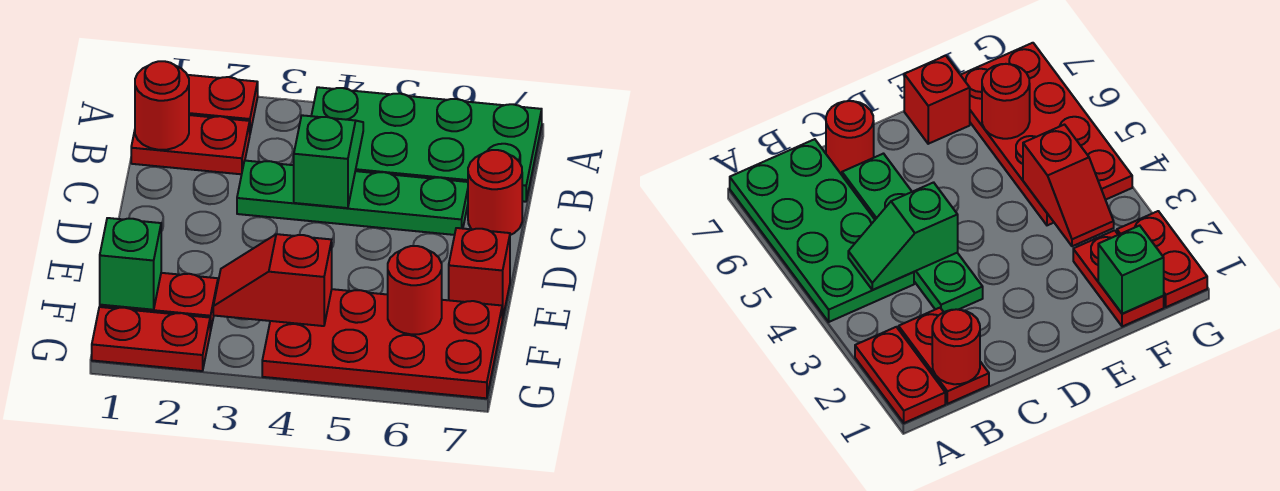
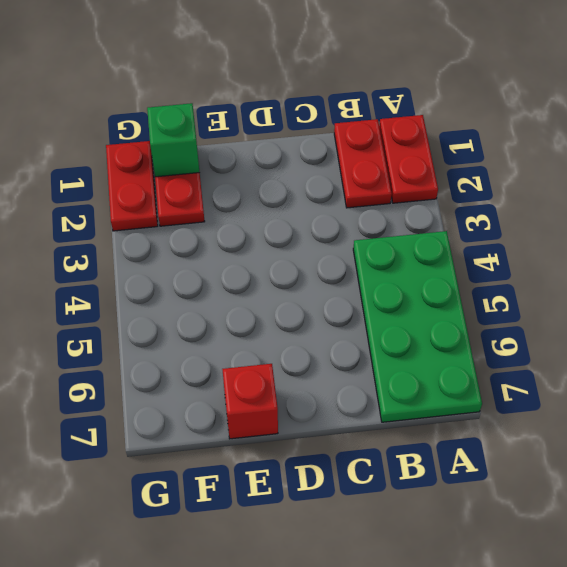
none -> green plate C3:C6 level 1
none -> red round brick C7 level 1
none -> red plate F4:G7 level 1

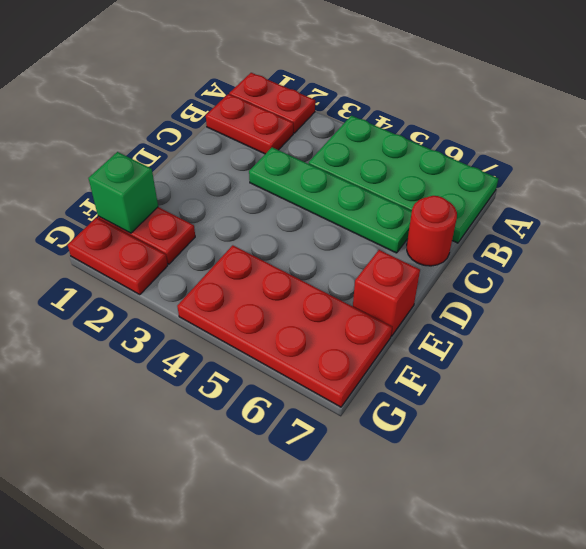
none -> red round brick B1 level 2
none -> green slope B4:C4 level 2 top C
none -> red slope F3:F4 level 2 top 4

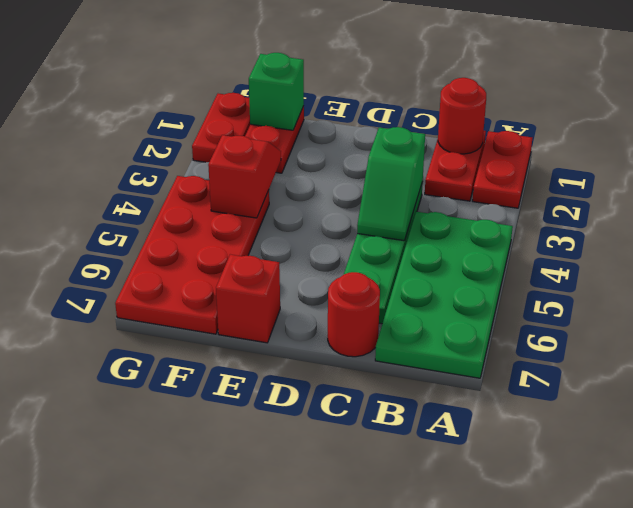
green slope C3:C4 level 2 top 3 -> green slope B4:C4 level 2 top C
none -> red round brick F6 level 2

